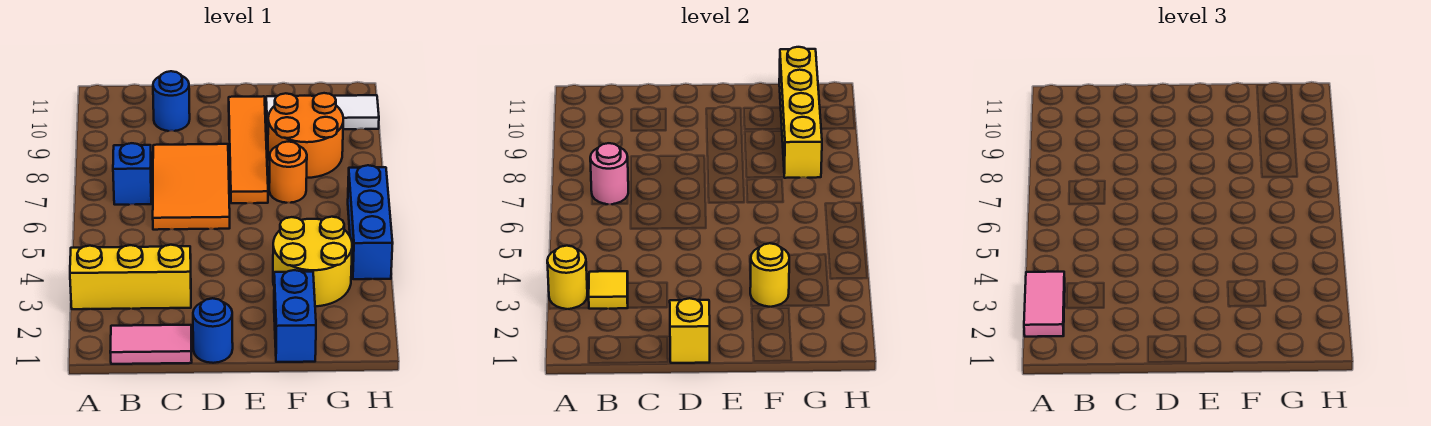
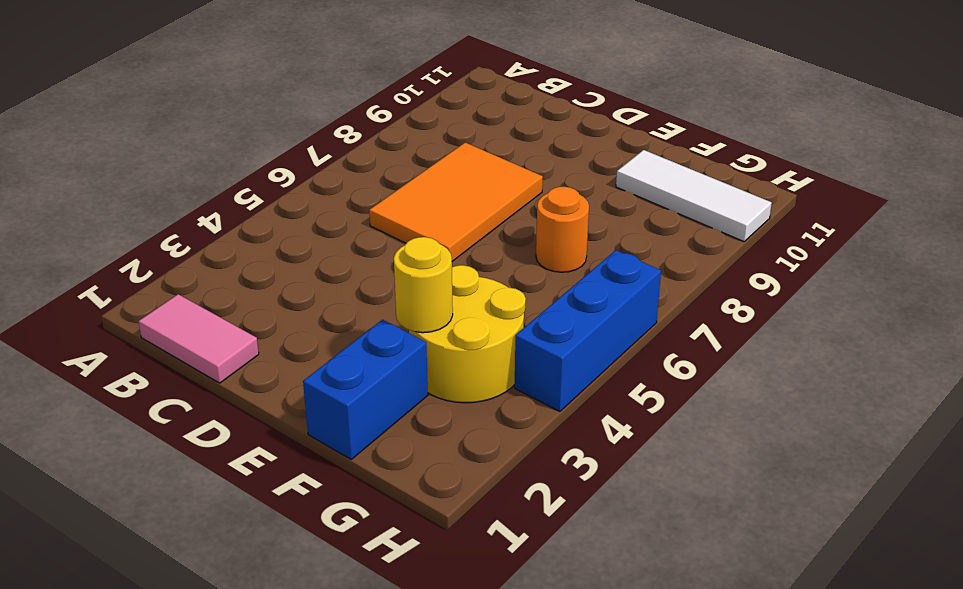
none -> yellow brick A3:C3 level 1
none -> blue brick B7 level 1
none -> blue round brick C10 level 1

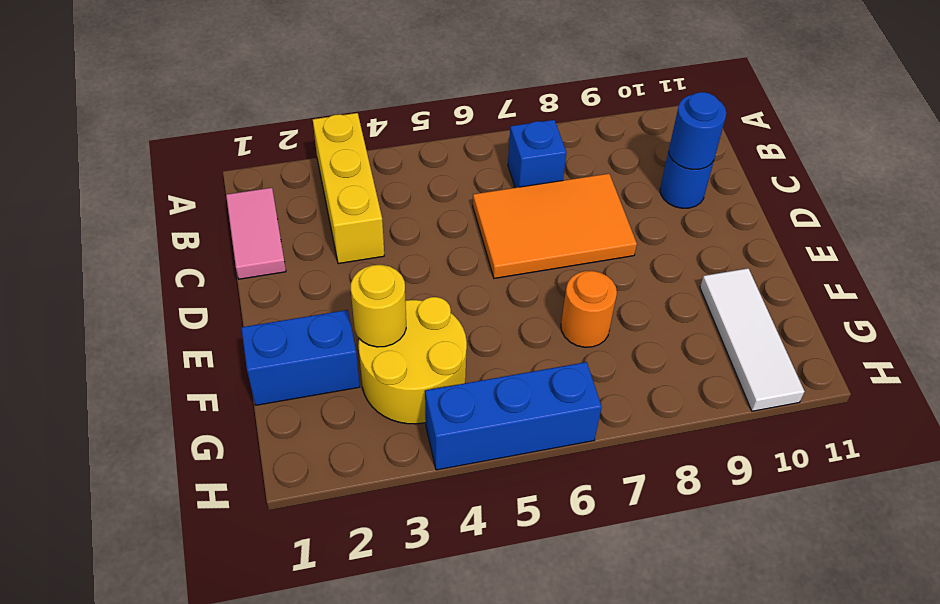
blue round brick C10 level 2 -> blue round brick D1 level 1
none -> orange tile E7:E10 level 1
none -> orange round brick F8:G9 level 1
none -> yellow round brick A3 level 2

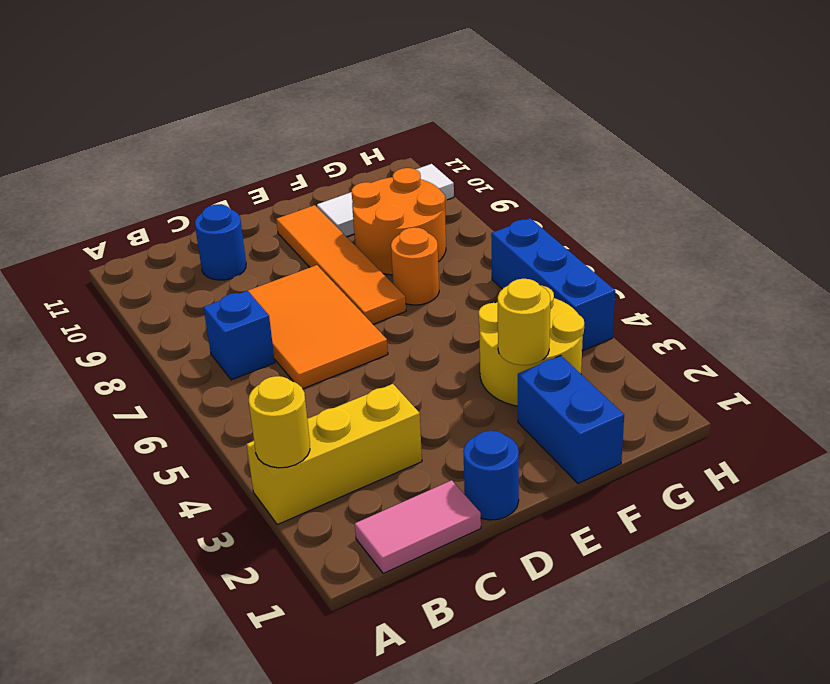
none -> yellow tile B3 level 2
none -> pink round brick B7 level 2
none -> yellow brick D1 level 2

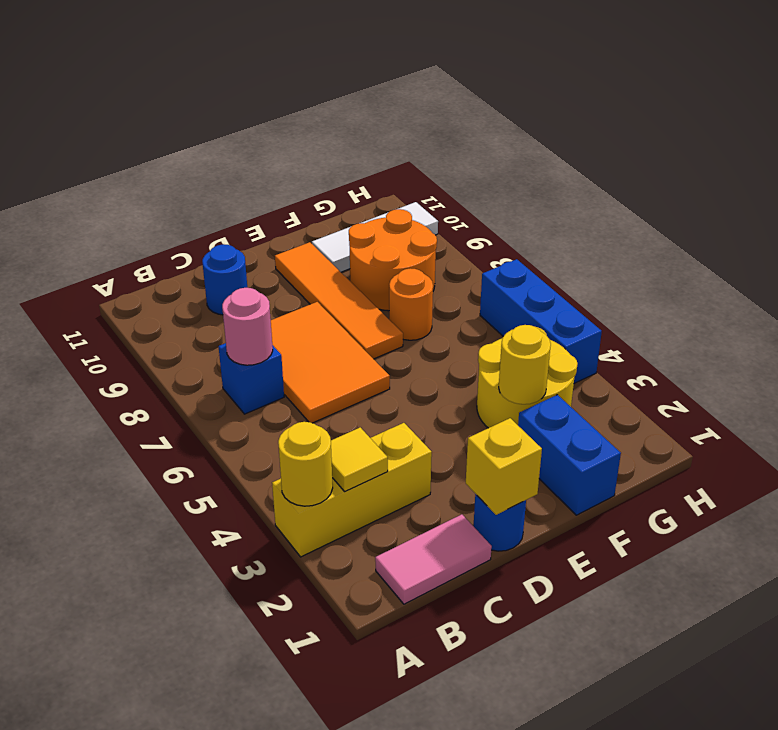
none -> yellow brick G8:G11 level 2
none -> pink tile A2:A3 level 3

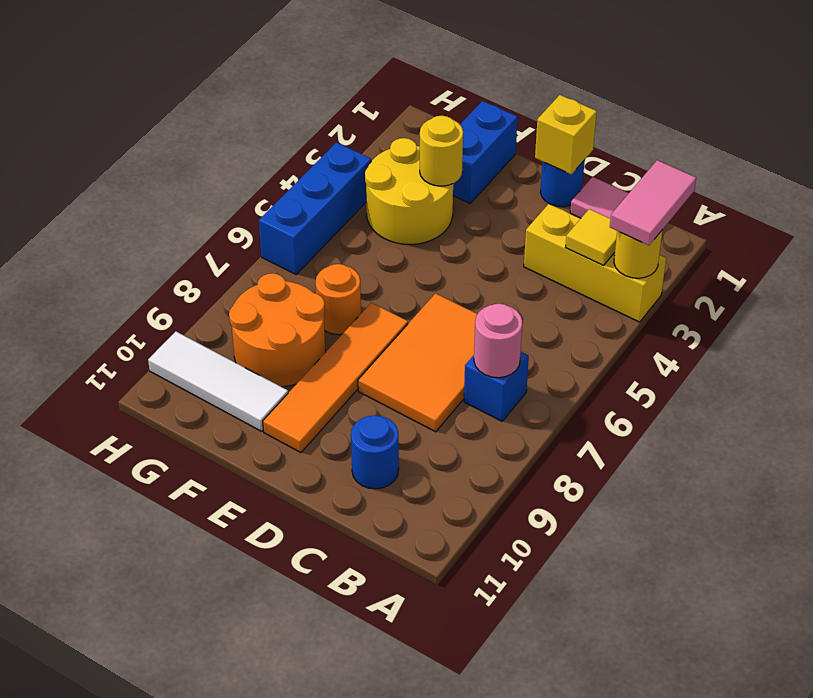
none -> yellow brick G8:G11 level 2

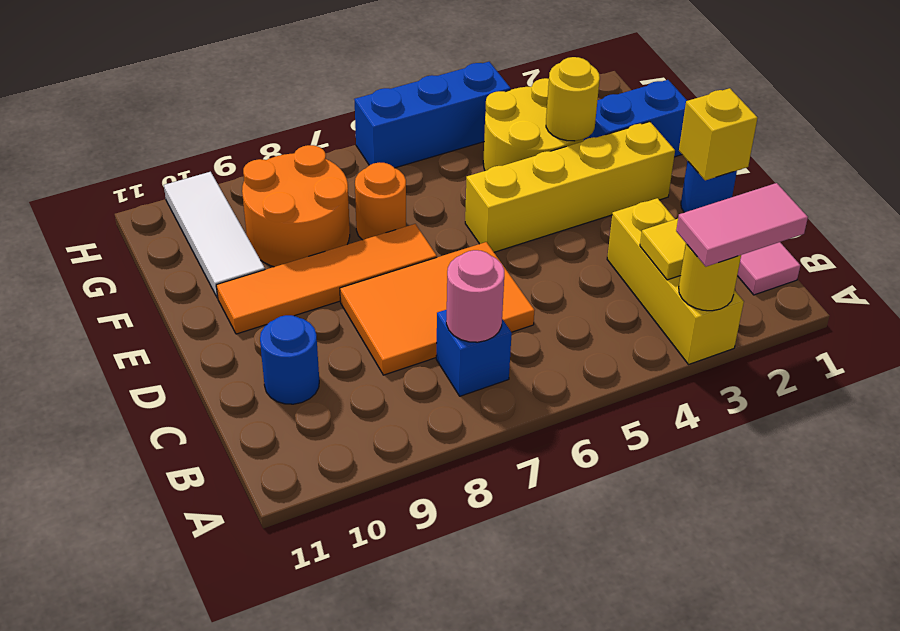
yellow brick E2:E5 level 1 -> yellow brick G8:G11 level 2

